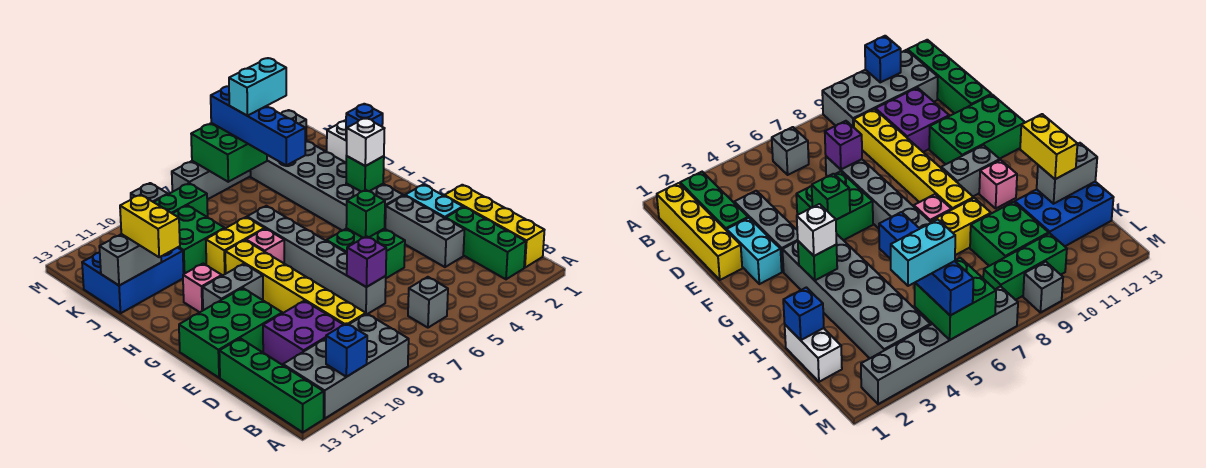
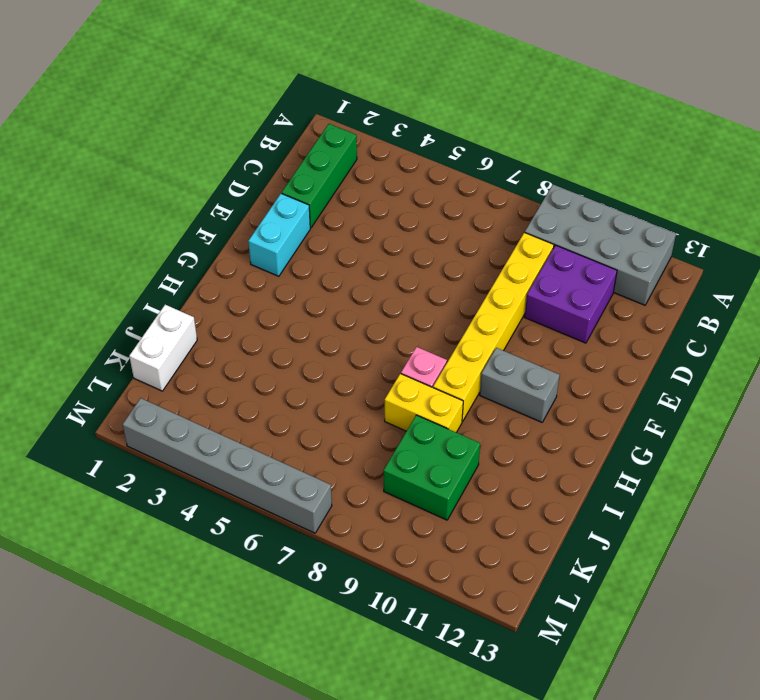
none -> green brick A13:D13 level 1
none -> yellow brick B1:E1 level 1
none -> grey brick B6 level 1
none -> grey brick D3:F3 level 1

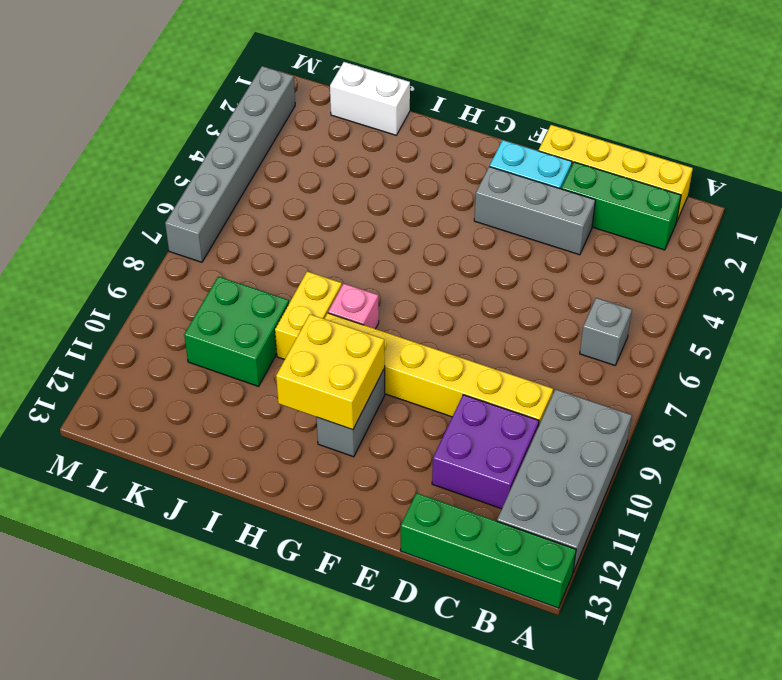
yellow brick G10:H11 level 2 -> none
none -> grey brick D7:I7 level 1
none -> green brick E5:F6 level 1
none -> green brick E11:F13 level 1
none -> grey brick G3:L4 level 1

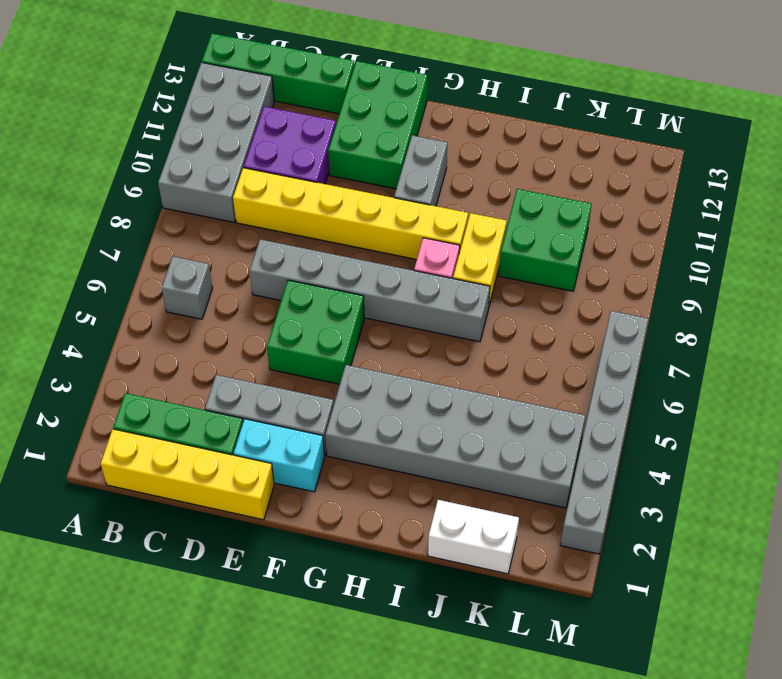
none -> pink brick H11 level 1
none -> blue brick J11:K13 level 1
none -> green brick L8:L10 level 1
none -> grey brick M9 level 1

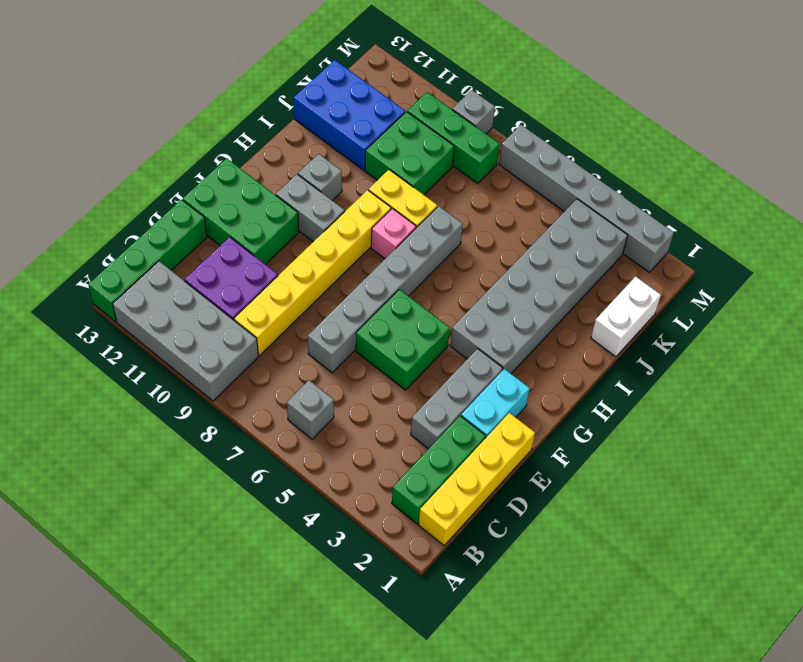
grey brick H11 level 1 -> pink brick H11 level 1
none -> blue brick A11 level 2
none -> purple brick D7 level 2
none -> green brick F5 level 2
none -> green brick H3 level 2

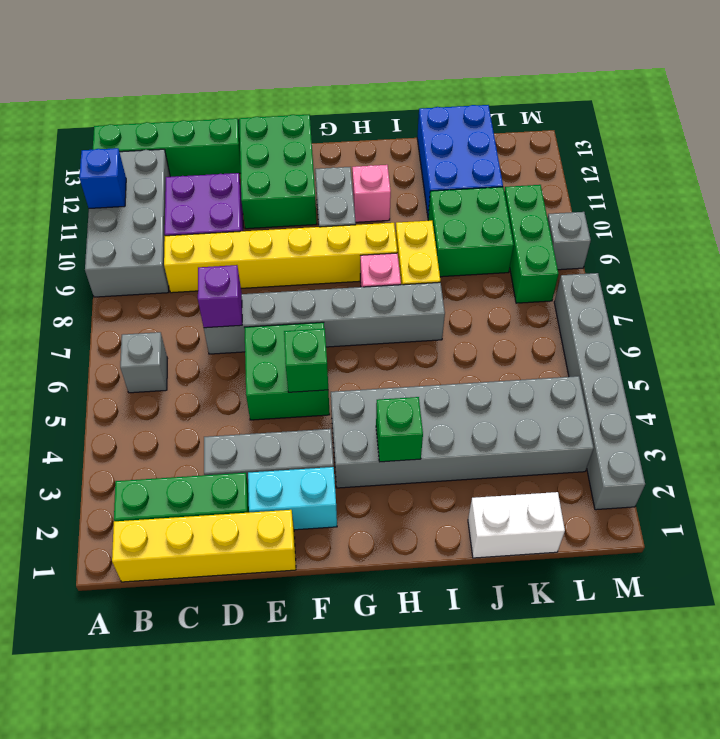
none -> blue brick J1 level 2
none -> grey brick J12:J13 level 2
none -> green brick L5:M6 level 2
none -> white brick H3 level 3

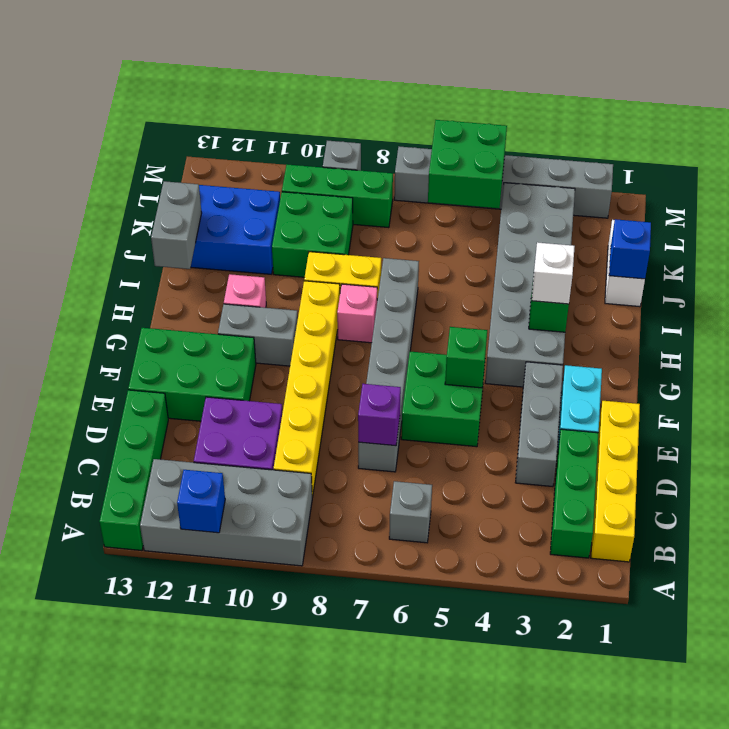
grey brick I13:J13 level 2 -> grey brick J12:J13 level 2
none -> yellow brick I12:J12 level 3
none -> blue brick J5:M5 level 3
none -> cyan brick L4:L5 level 4

